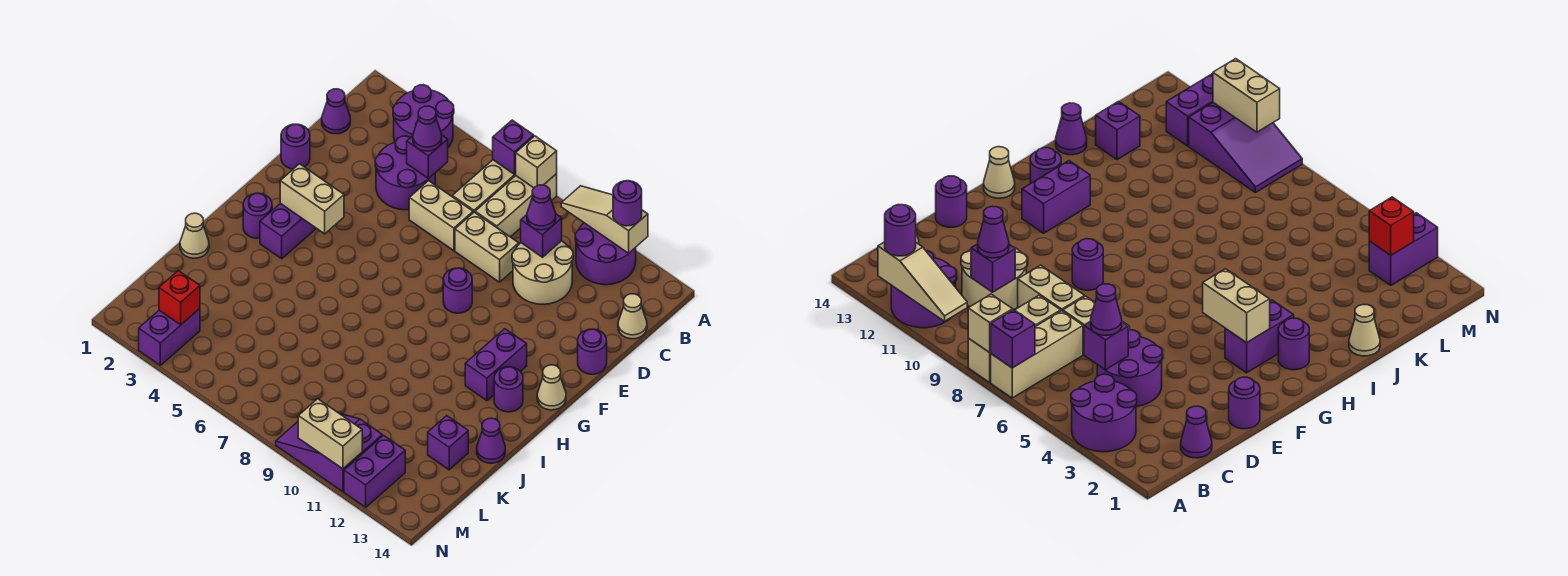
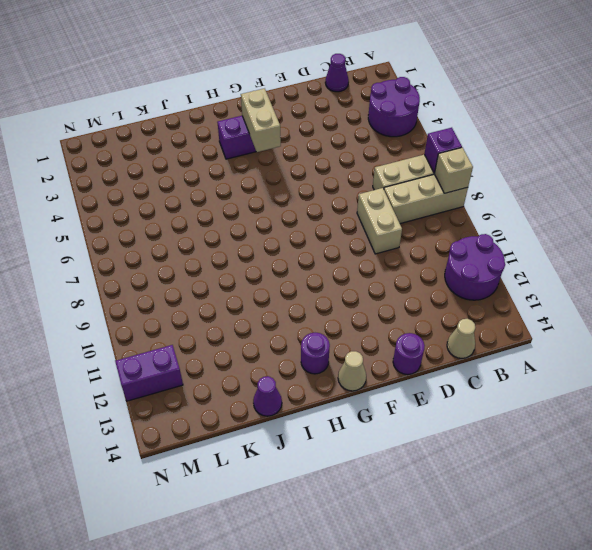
none -> purple round brick C4:D5 level 1
none -> tan round brick C10:D11 level 1
none -> tan brick D6:D7 level 1
none -> purple round brick E1 level 1

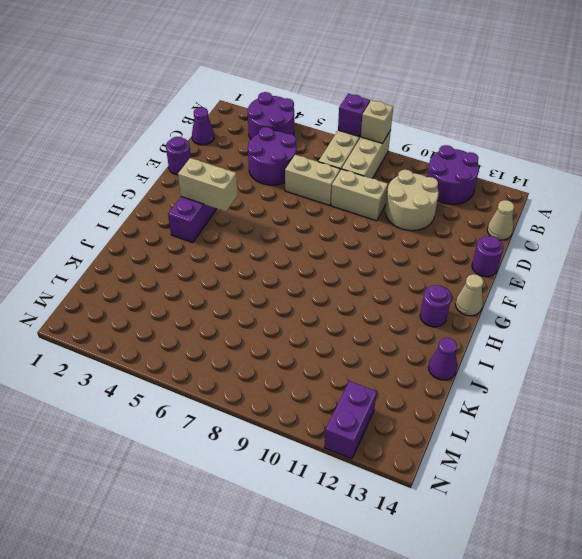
none -> purple round brick F9 level 1
none -> purple brick G12:H12 level 1
none -> purple round brick H2 level 1
none -> tan cone J1 level 1

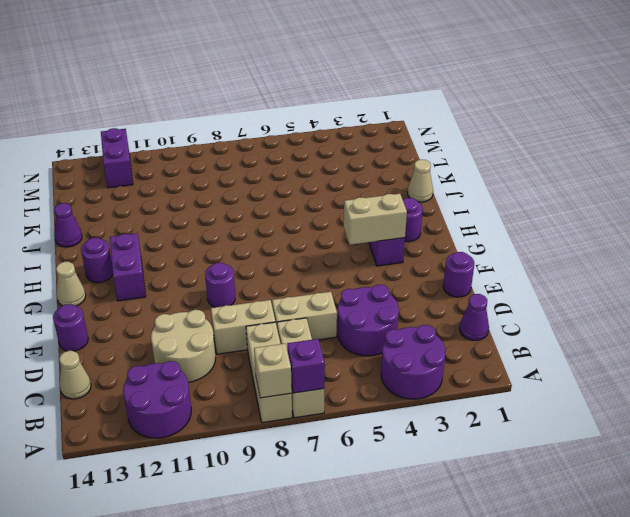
none -> purple brick K13 level 1
none -> purple brick M3:N3 level 1
none -> purple slope M9:N11 level 1 top 11
none -> tan slope A10:A12 level 2 top 12

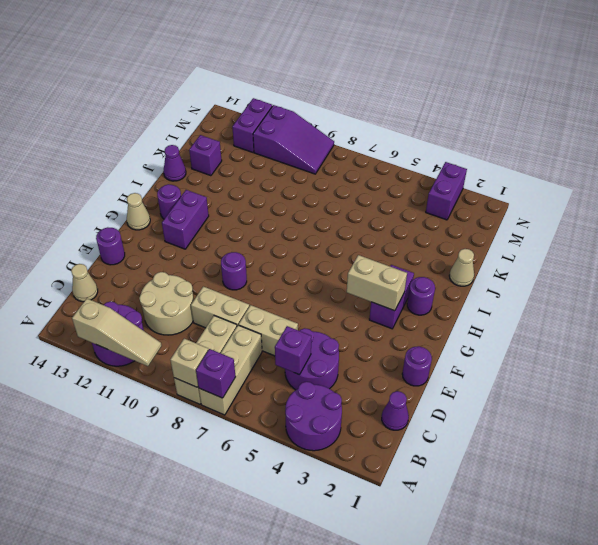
none -> purple brick C10 level 2
none -> red brick M3 level 2
none -> tan brick N10:N11 level 2
none -> purple round brick A12 level 3

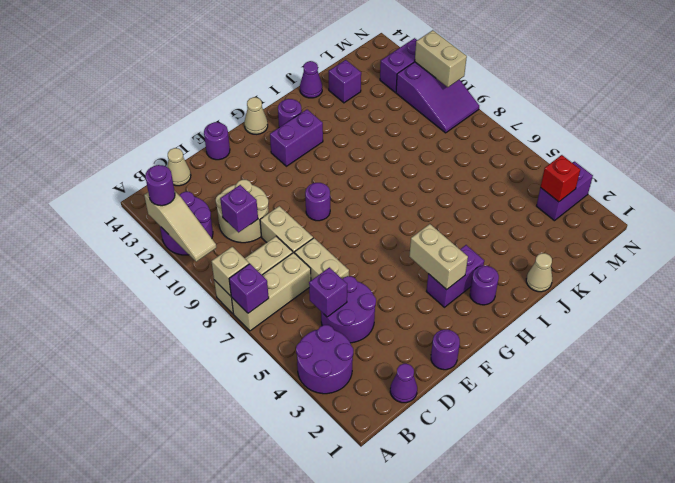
none -> purple cone C5 level 3
none -> purple cone C10 level 3

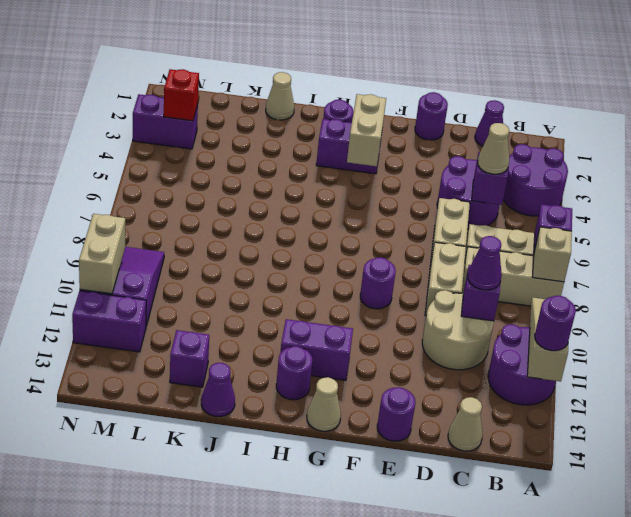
tan cone C5 level 3 -> purple cone C5 level 3

